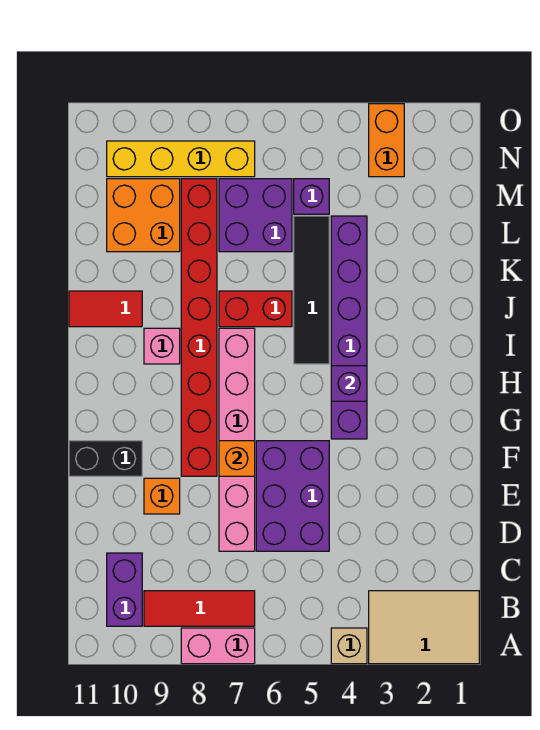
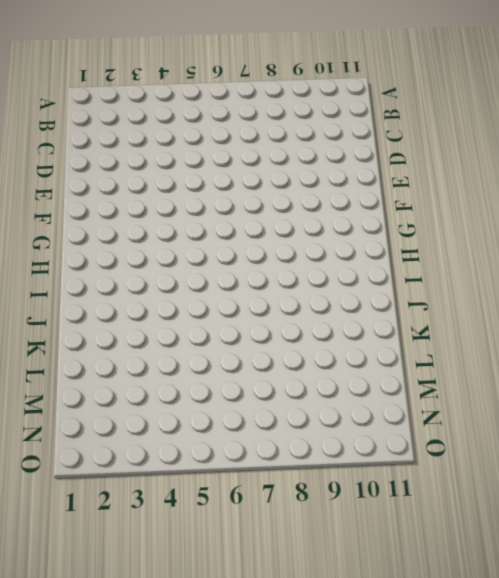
none -> tan tile A1:B3 level 1
none -> tan brick A4 level 1
none -> pink brick A7:A8 level 1

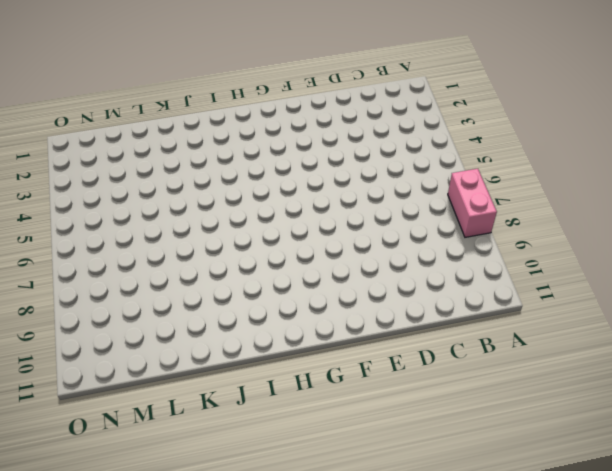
none -> tan tile A1:B3 level 1
none -> tan brick A4 level 1
none -> red tile B7:B9 level 1

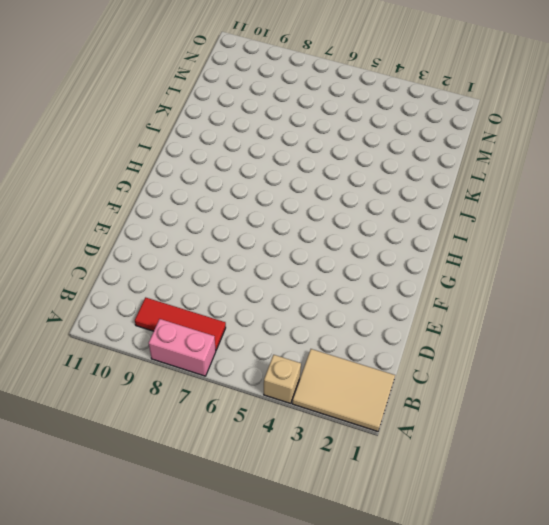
none -> purple brick B10:C10 level 1
none -> purple brick D5:F6 level 1
none -> pink brick D7:I7 level 1

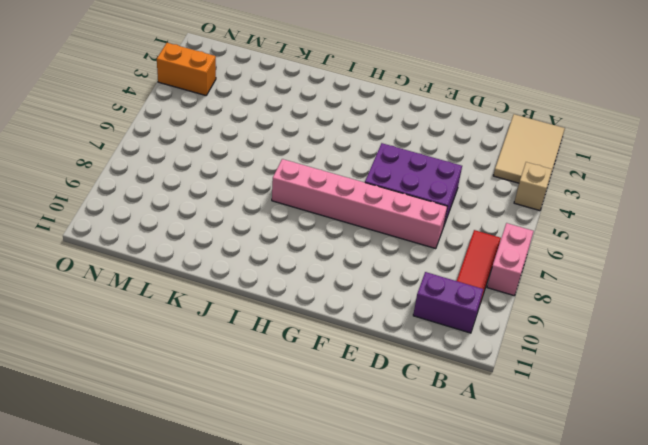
none -> orange brick E9 level 1
none -> red brick F8:M8 level 1
none -> black brick F10:F11 level 1

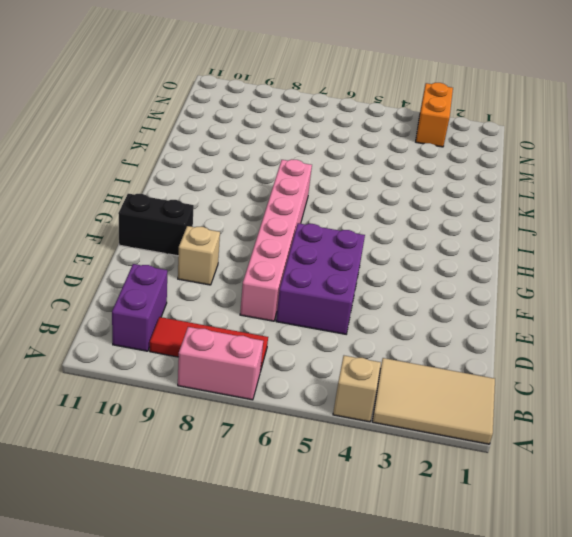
tan brick E9 level 1 -> orange brick E9 level 1
none -> red brick F8:M8 level 1
none -> purple brick G4:L4 level 1
none -> black tile I5:L5 level 1

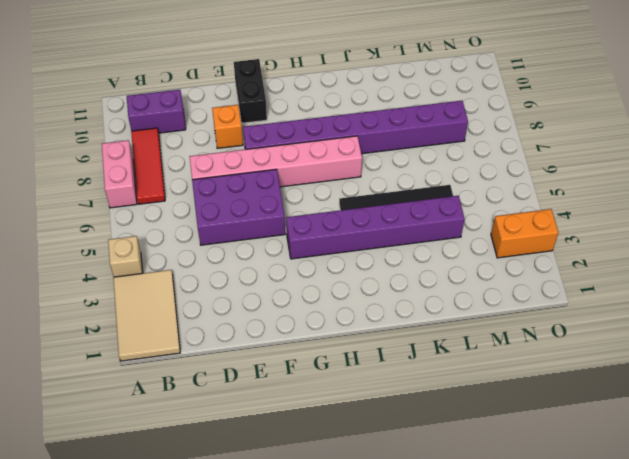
purple brick F8:M8 level 1 -> red brick F8:M8 level 1
none -> pink brick I9 level 1
none -> red brick J6:J7 level 1
none -> red tile J10:J11 level 1

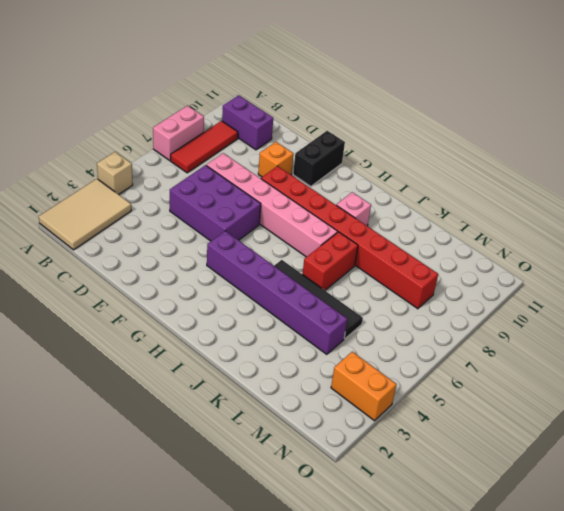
none -> red tile J10:J11 level 1
none -> purple brick L6:M7 level 1
none -> orange brick L9:M10 level 1

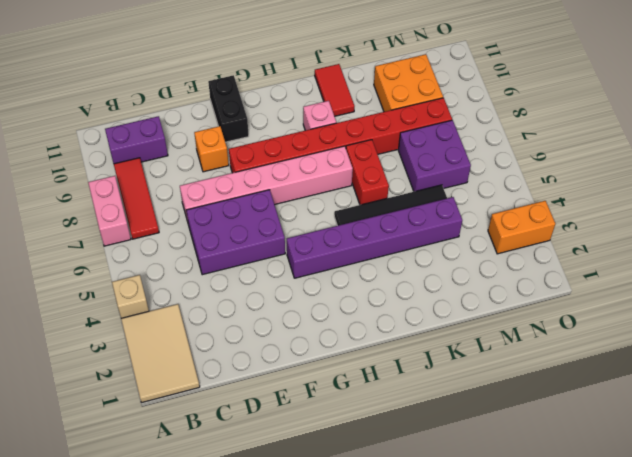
none -> purple brick M5 level 1
none -> yellow brick N7:N10 level 1
none -> orange brick F7 level 2

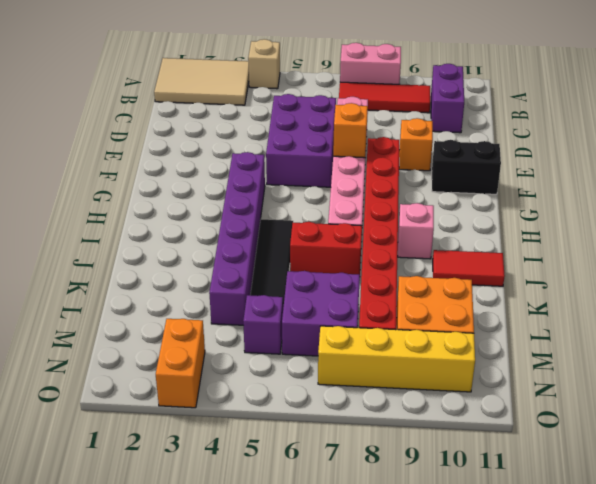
none -> purple brick H4 level 2

